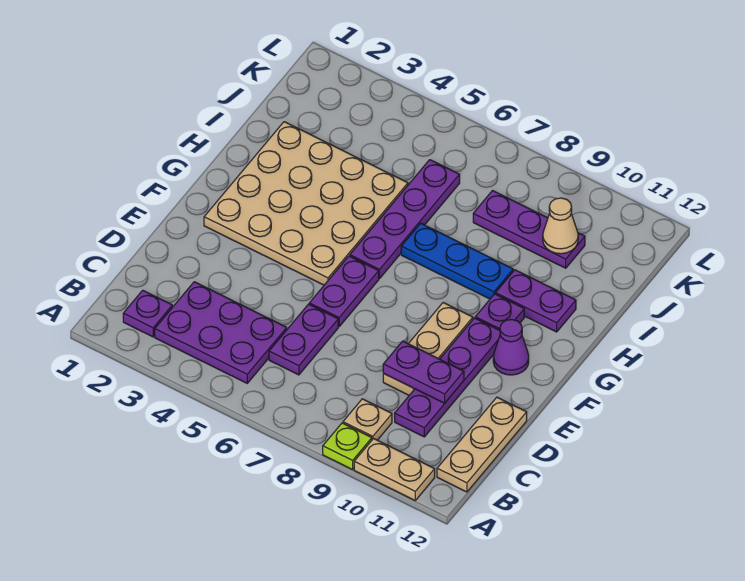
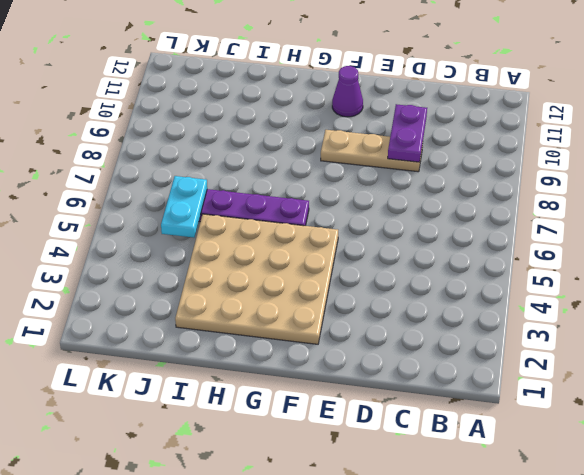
cyan plate J5:J6 level 2 -> none
none -> lime plate A9 level 1
none -> tan plate A10:A11 level 1
none -> purple plate B2 level 1

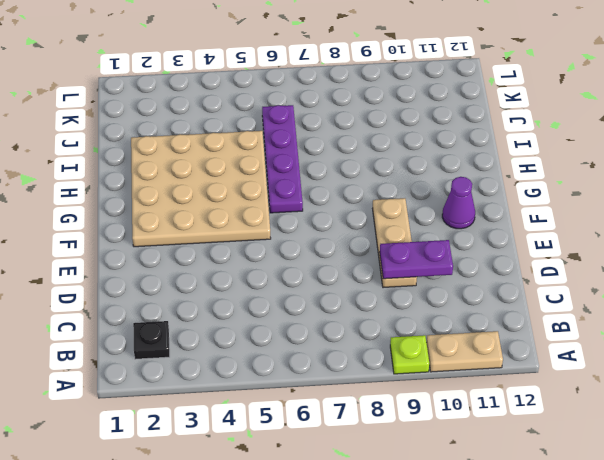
black plate B2 level 1 -> purple plate B2 level 1
none -> purple plate B3:C5 level 1
none -> tan plate B9 level 1
none -> tan plate B12:D12 level 1

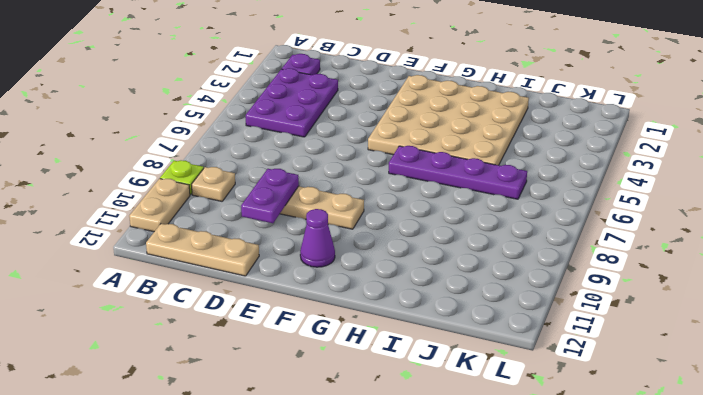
none -> purple plate C6:D6 level 1
none -> purple plate C10:F10 level 1
none -> purple plate E6:F6 level 1

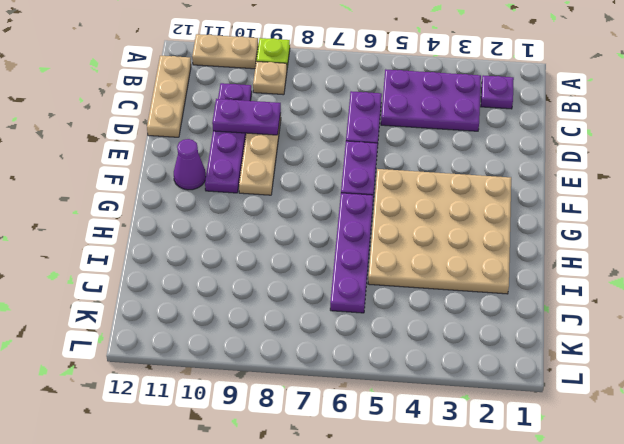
none -> purple plate G10 level 1
none -> blue plate H7:H9 level 1
none -> purple plate H10:H11 level 1

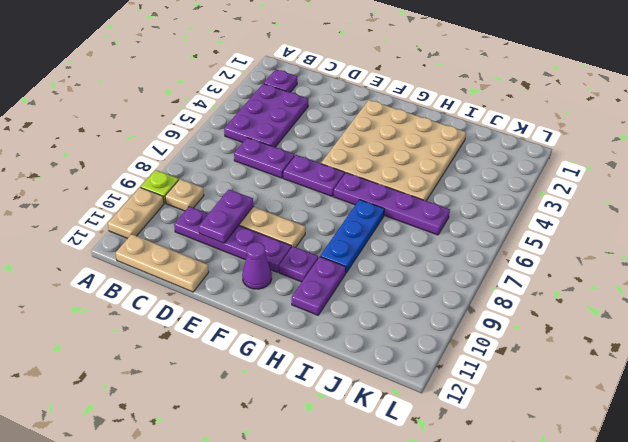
none -> purple plate J8:J10 level 1
none -> tan cone J10 level 2

